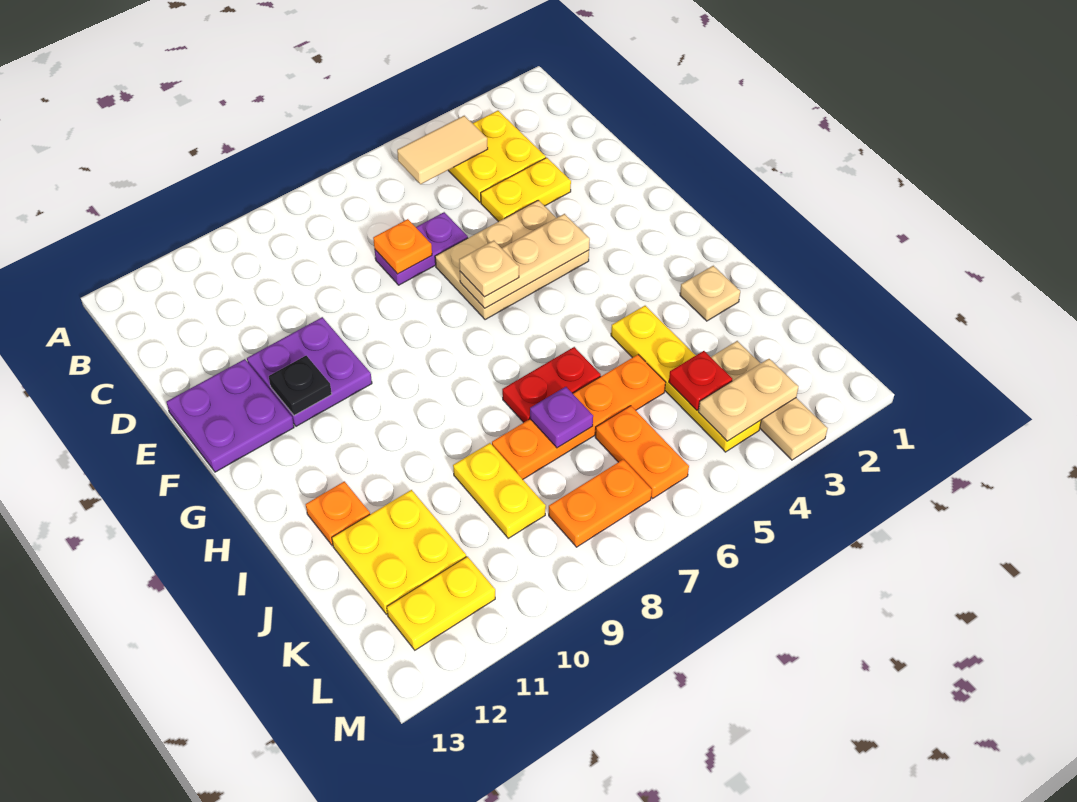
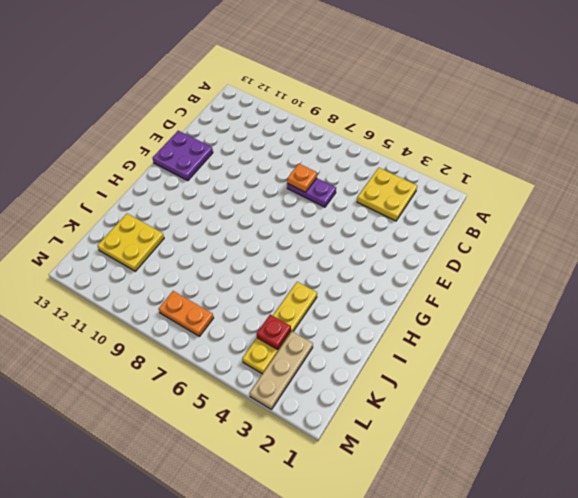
none -> yellow plate D3:D4 level 1
none -> tan plate E4:F6 level 1
none -> purple plate E10:F11 level 1

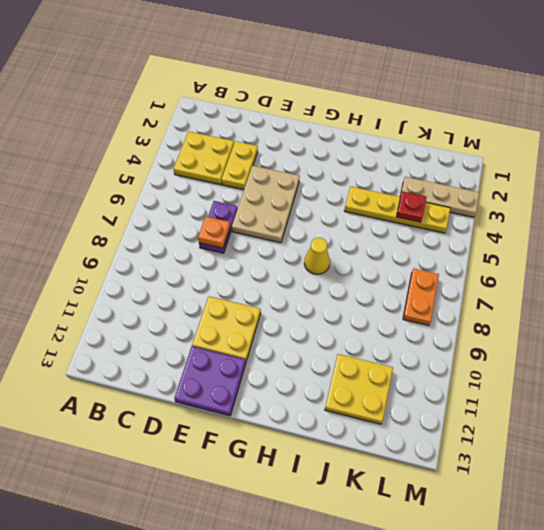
yellow plate E10:F11 level 1 -> purple plate E10:F11 level 1
yellow cone H7 level 1 -> none
none -> tan plate I2 level 1
none -> red plate I6:I7 level 1
none -> orange plate I12 level 1

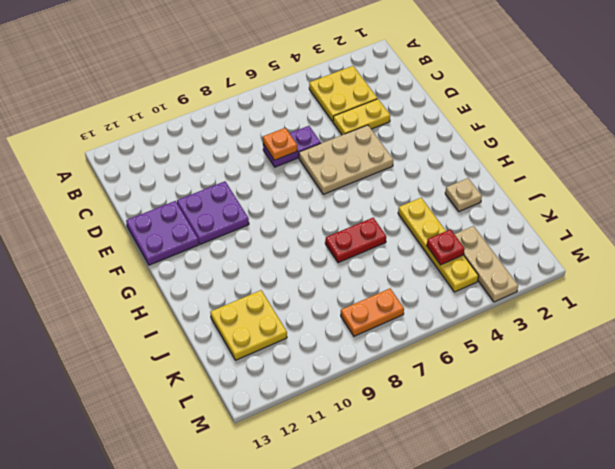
none -> orange plate I12 level 1
none -> orange plate J5:J8 level 1
none -> yellow plate J9:K9 level 1

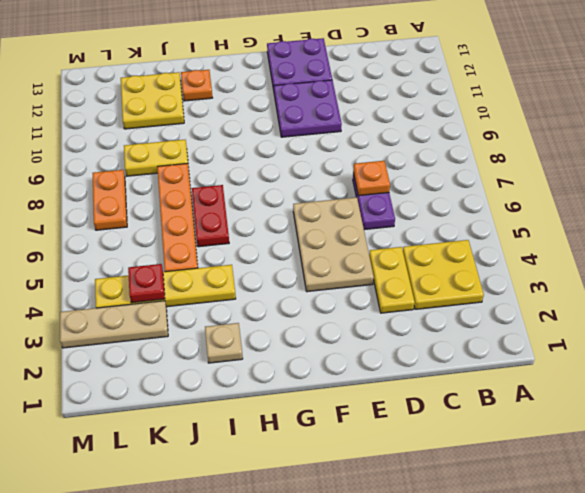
none -> orange plate K6:L6 level 1
none -> yellow plate L11:L12 level 1
none -> tan tile B4:B5 level 2

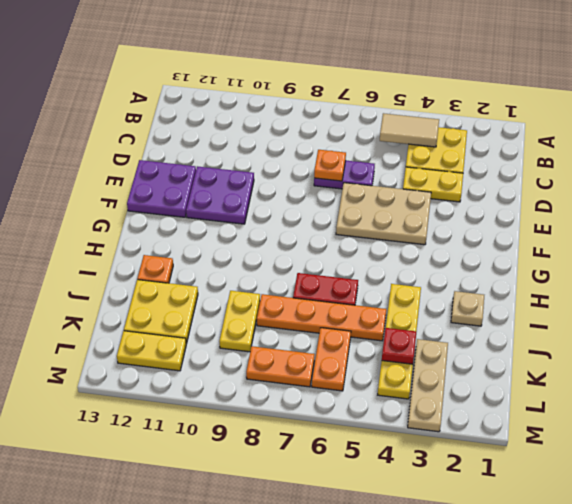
none -> tan plate F4:F6 level 2
none -> black plate F11 level 2
none -> purple plate J7 level 2

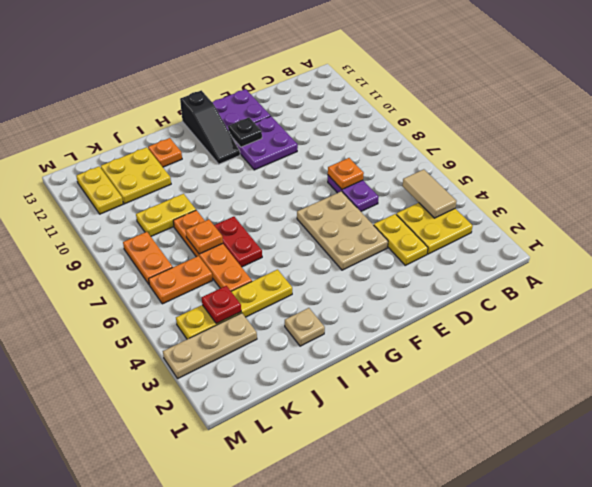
black slope G11:G13 level 1 top 13 -> none
orange plate J7 level 2 -> purple plate J7 level 2
none -> tan plate F4:F6 level 2
none -> tan plate L3:L4 level 2
none -> tan plate F6 level 3

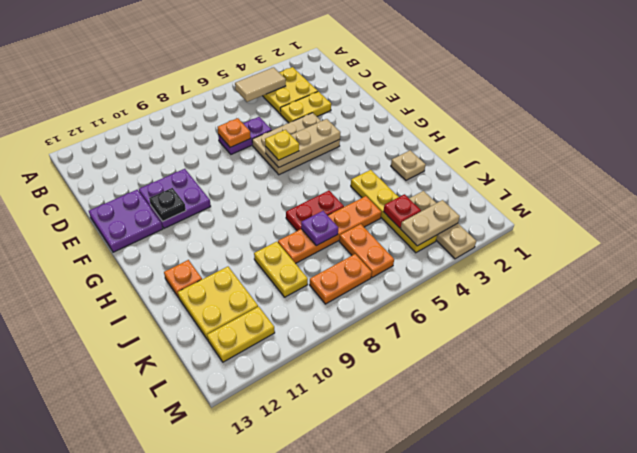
yellow plate F6 level 3 -> tan plate F6 level 3

